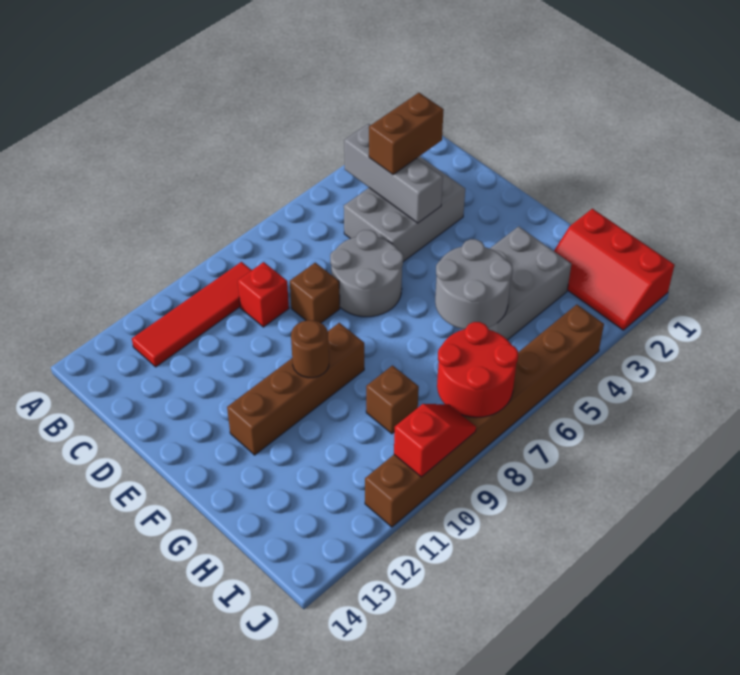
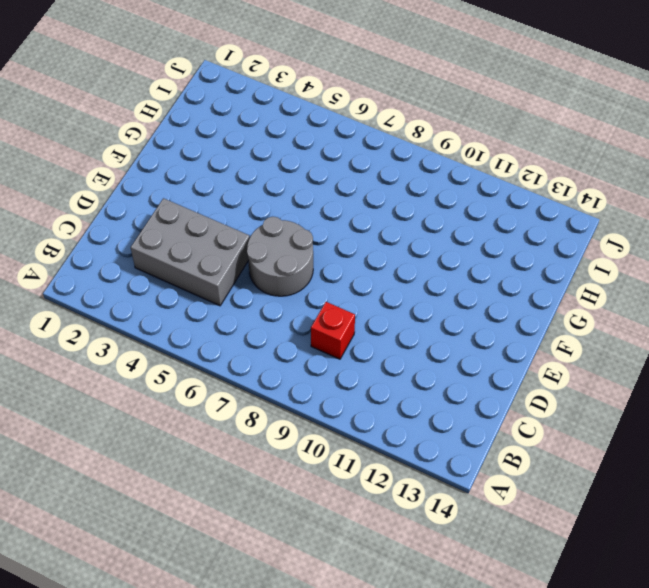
none -> red tile B9:B12 level 1
none -> brown brick D8 level 1
none -> brown brick F9:F12 level 1

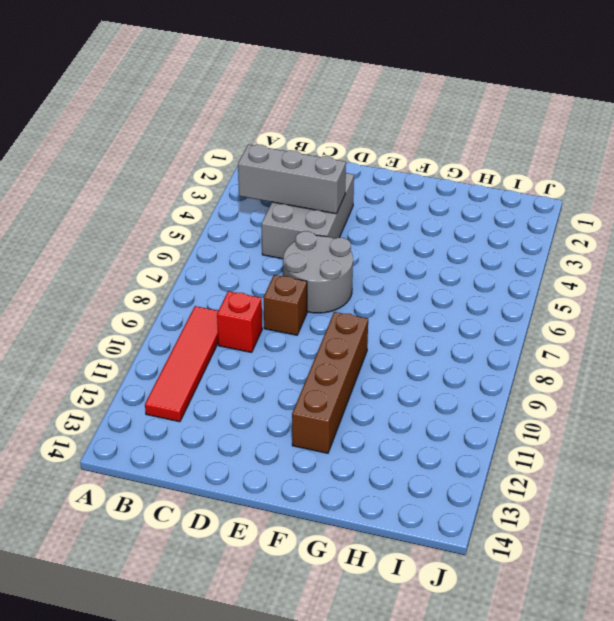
none -> grey brick G3:H5 level 1
none -> red slope H1:J2 level 1 top 1
none -> brown brick H9 level 1

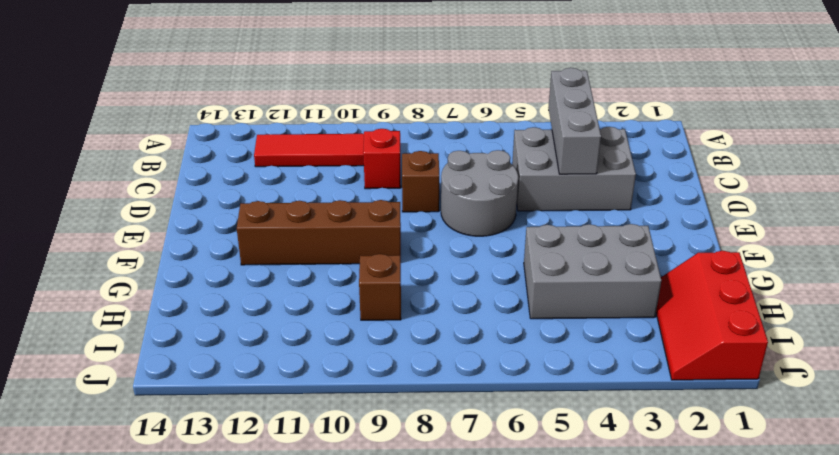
none -> brown brick J4:J11 level 1
none -> brown round brick F10 level 2
none -> grey round brick G5:H6 level 2

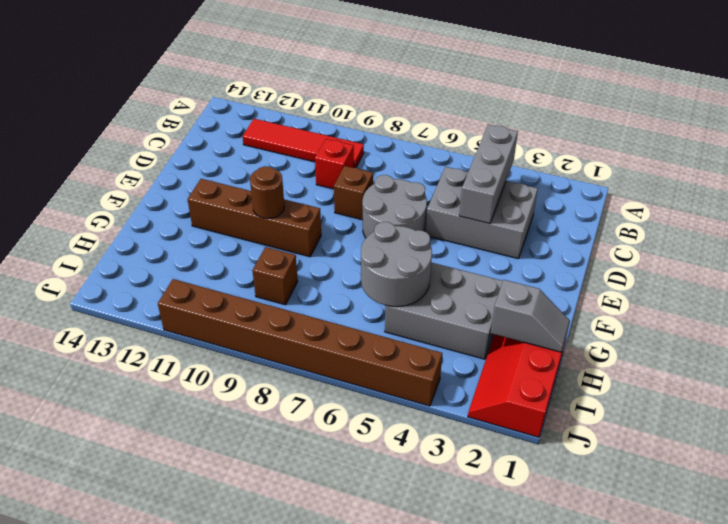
grey slope H1:H2 level 2 top 2 -> none
none -> red round brick I7:J8 level 2
none -> red slope J9:J10 level 2 top 10
none -> brown brick C3:C4 level 3

